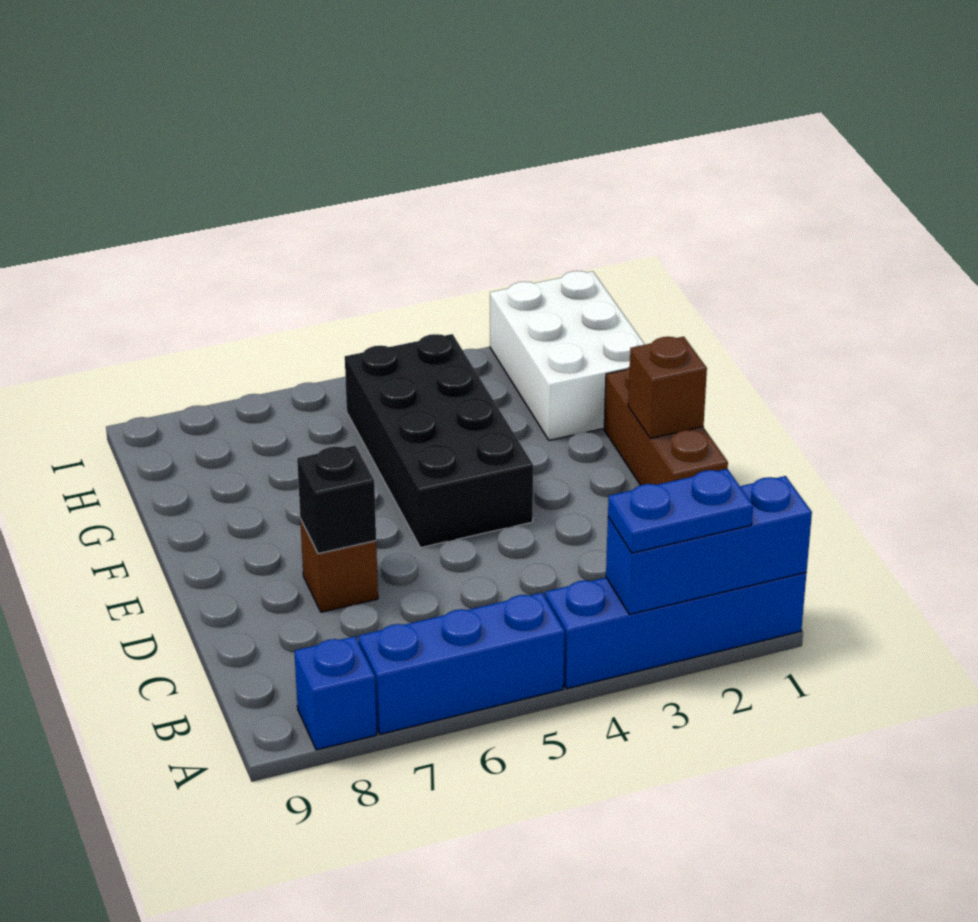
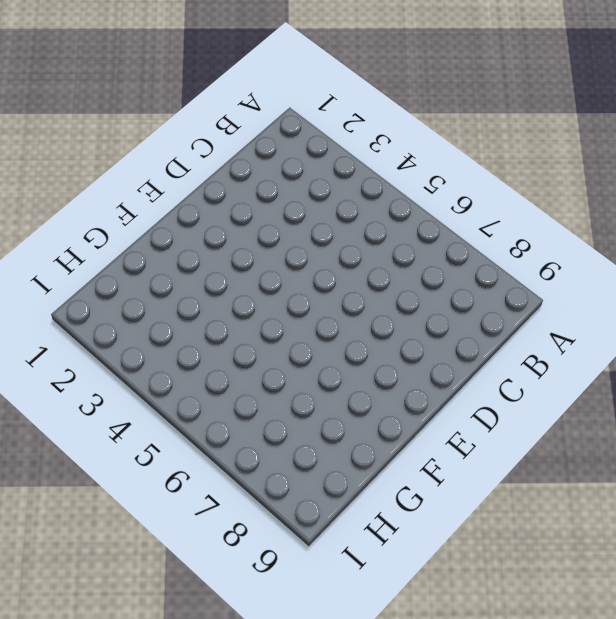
none -> blue brick A1:A4 level 1
none -> blue brick A5:A7 level 1

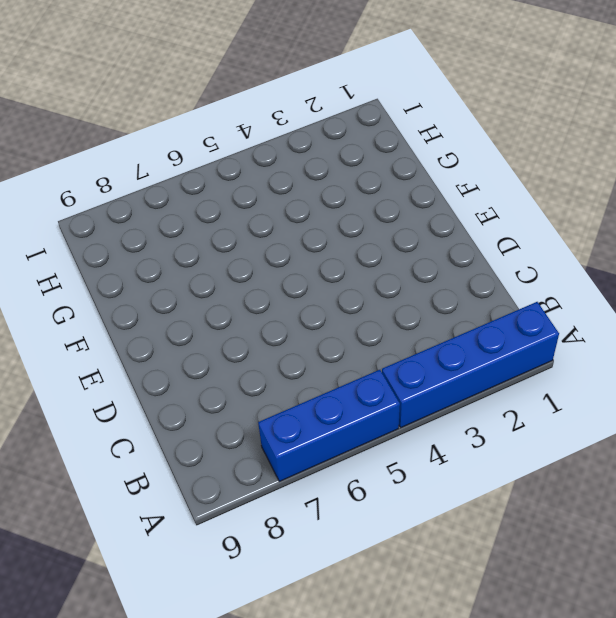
none -> blue brick A8 level 1
none -> brown brick D1:F1 level 1

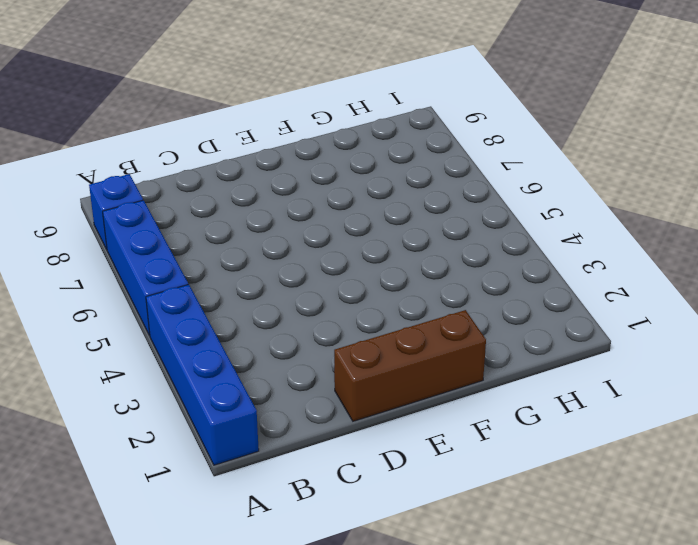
none -> brown brick D7 level 1
none -> black brick E4:H5 level 1

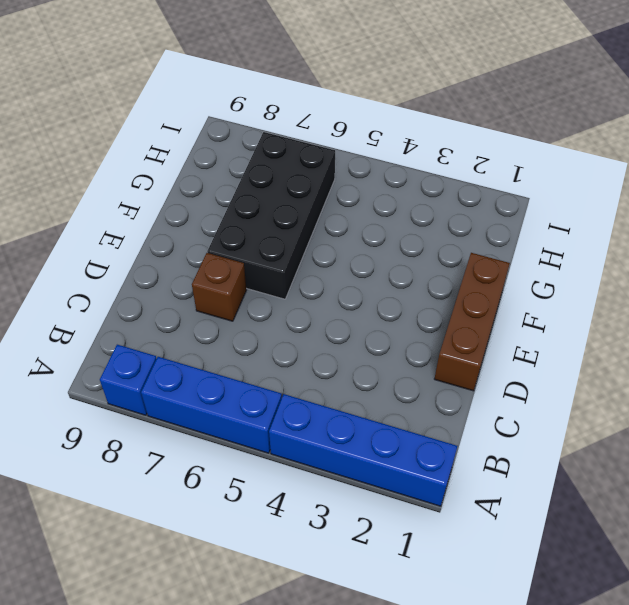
black brick E6:H7 level 1 -> black brick E4:H5 level 1
none -> white brick G1:I2 level 1
none -> blue brick A1:A3 level 2

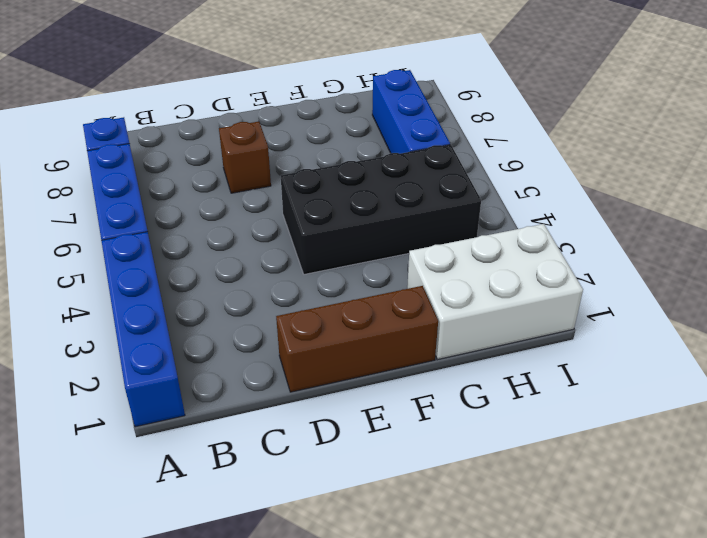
blue brick H6:H8 level 1 -> blue brick A1:A3 level 2
none -> black brick D7 level 2
none -> brown brick E1 level 2

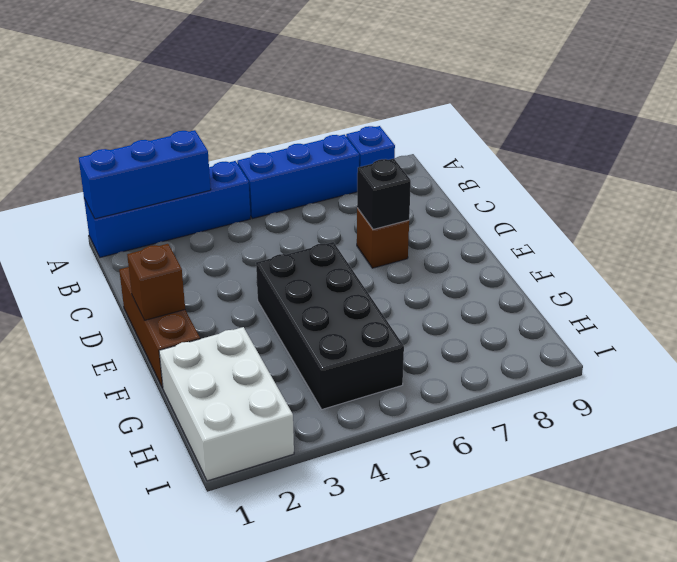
none -> blue plate A2:A3 level 3

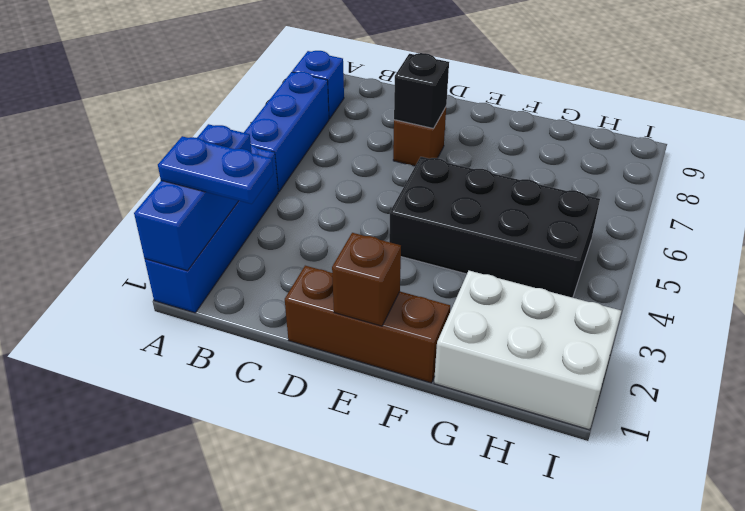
blue plate A2:B2 level 3 -> blue plate A2:A3 level 3

